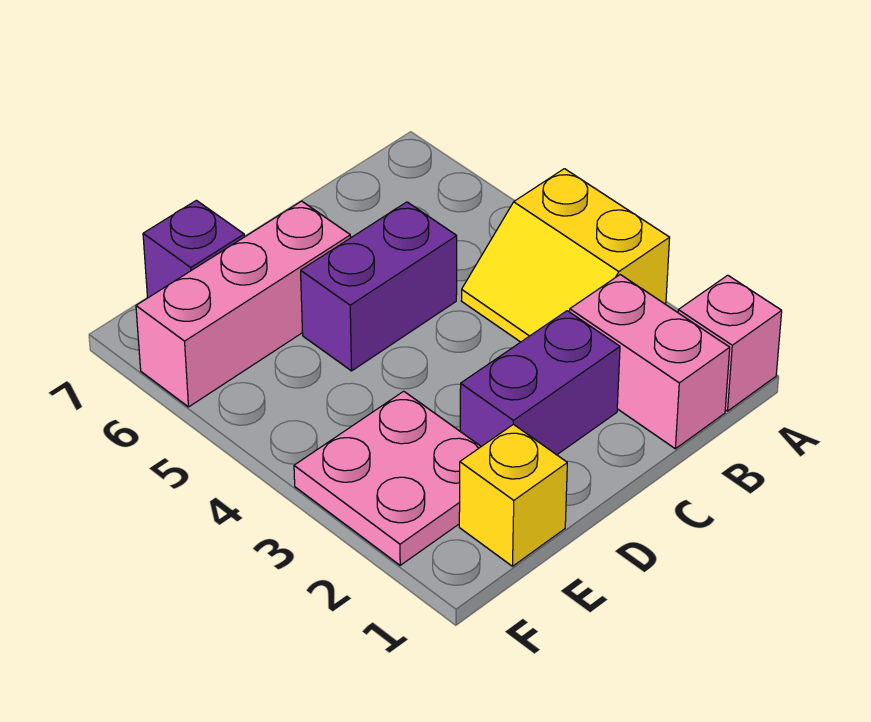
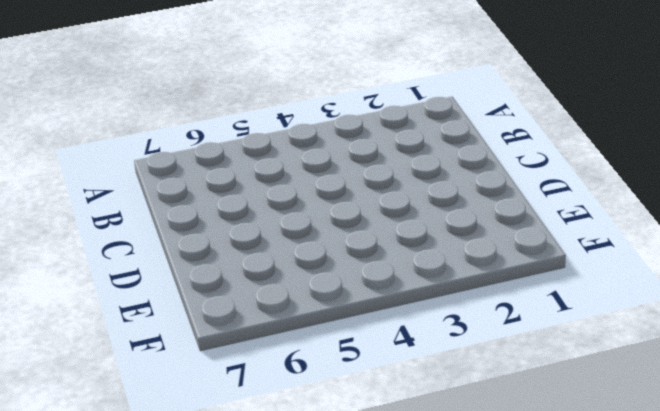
none -> pink brick A1 level 1
none -> yellow slope A3:B4 level 1 top A

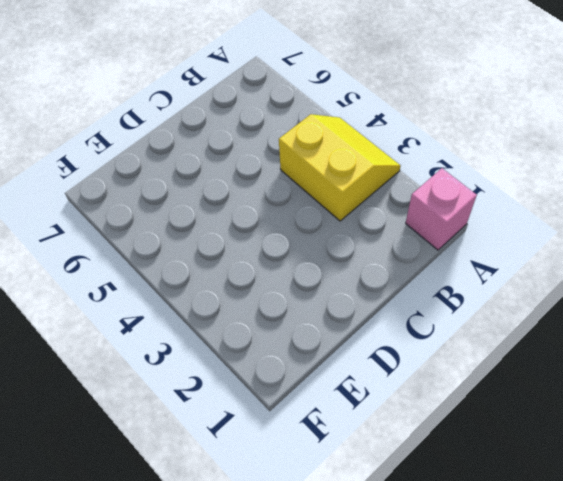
yellow slope A3:B4 level 1 top B -> yellow slope A3:B4 level 1 top A
none -> pink brick B1:B2 level 1
none -> purple brick C2:D2 level 1

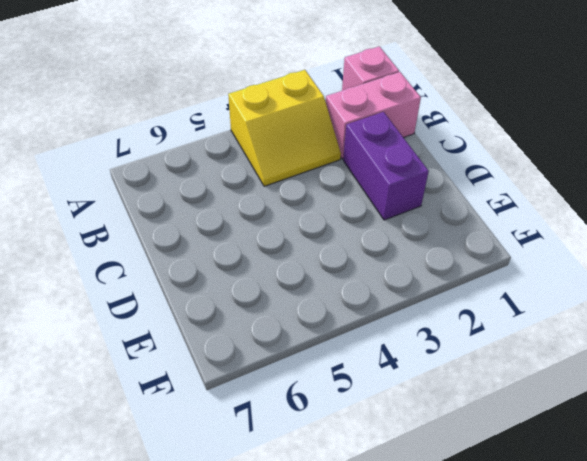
none -> purple brick C5:D5 level 1
none -> pink brick D6:F6 level 1

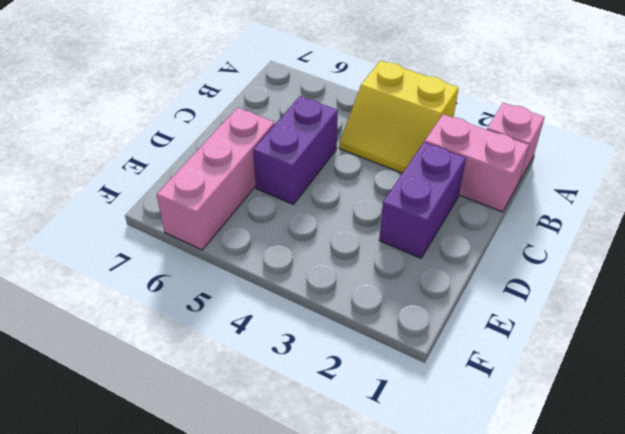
none -> yellow brick E1 level 1
none -> pink plate E2:F3 level 1

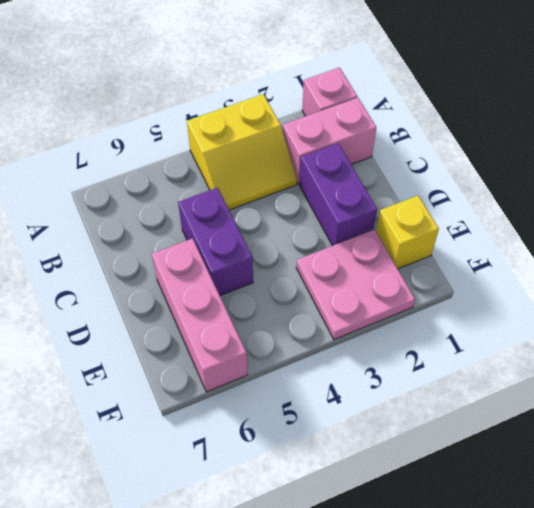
none -> purple brick E7 level 1

